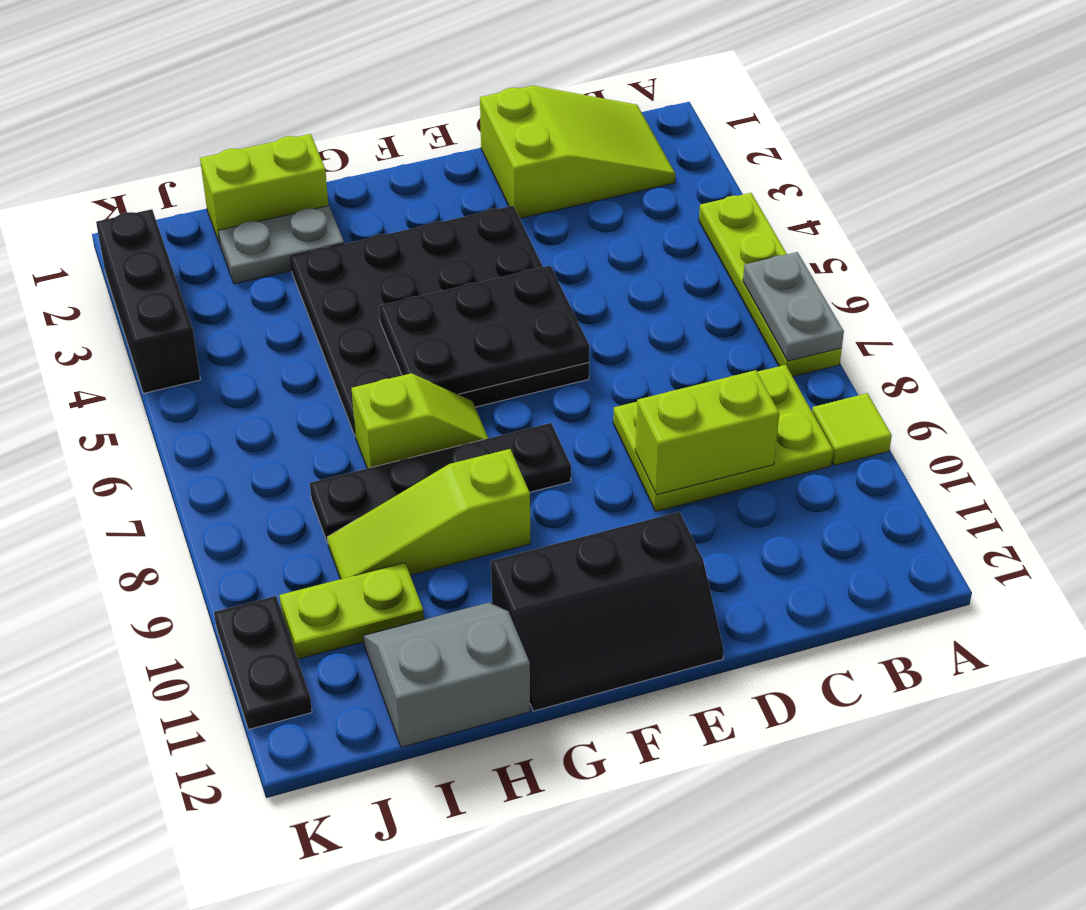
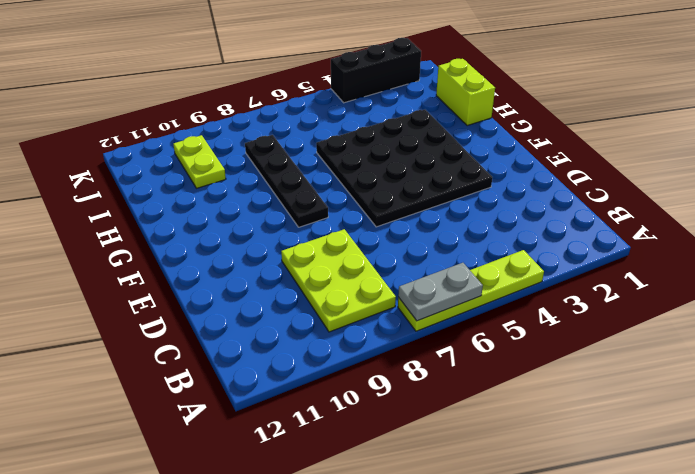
none -> lime tile A9 level 1
none -> lime slope B1:D2 level 1 top D
none -> black slope E11:G12 level 1 top 11

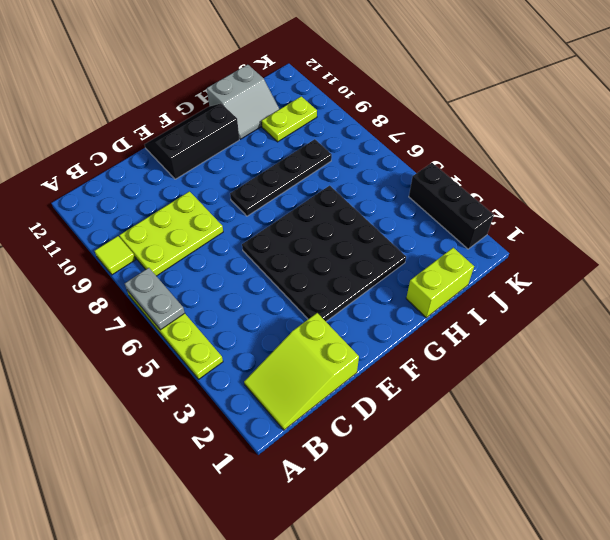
none -> lime slope G7:H7 level 1 top H
none -> lime slope G9:I9 level 1 top G
none -> grey plate H2:I2 level 1

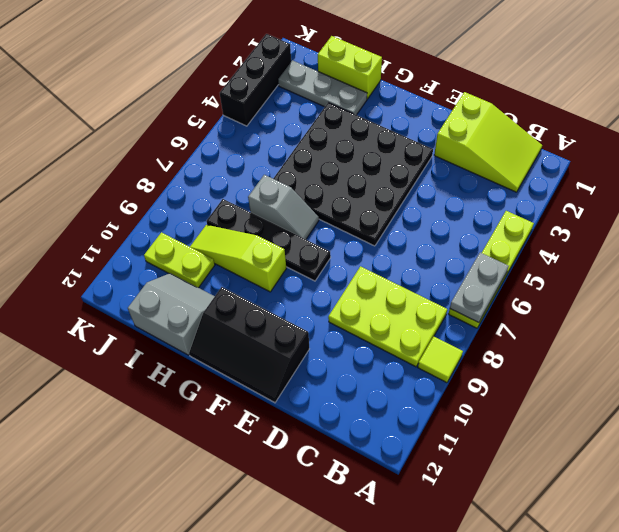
grey slope G7:H7 level 1 top H -> lime slope G7:H7 level 1 top H
grey plate H2:J2 level 1 -> grey plate H2:I2 level 1
none -> black plate K10:K11 level 1
none -> lime brick C9:D9 level 2
none -> black plate E5:G6 level 2

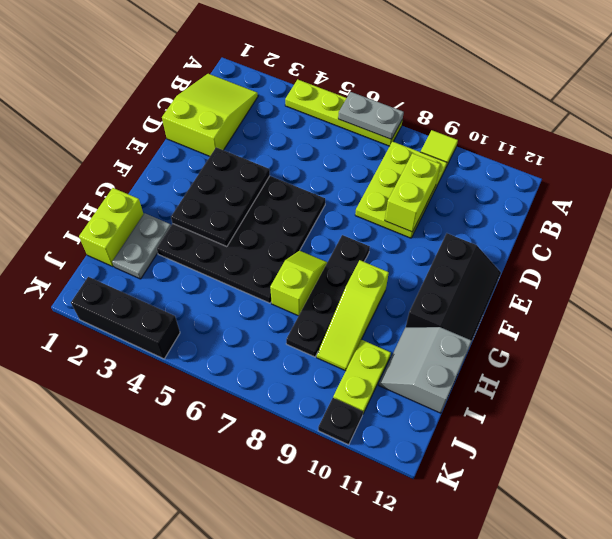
black plate E3:G4 level 2 -> black plate E5:G6 level 2
black plate K10 level 1 -> black plate K10:K11 level 1

